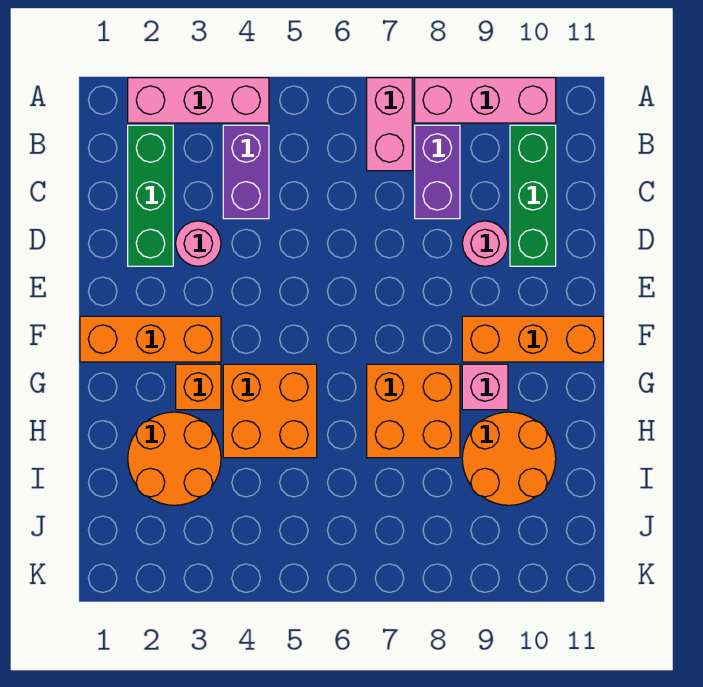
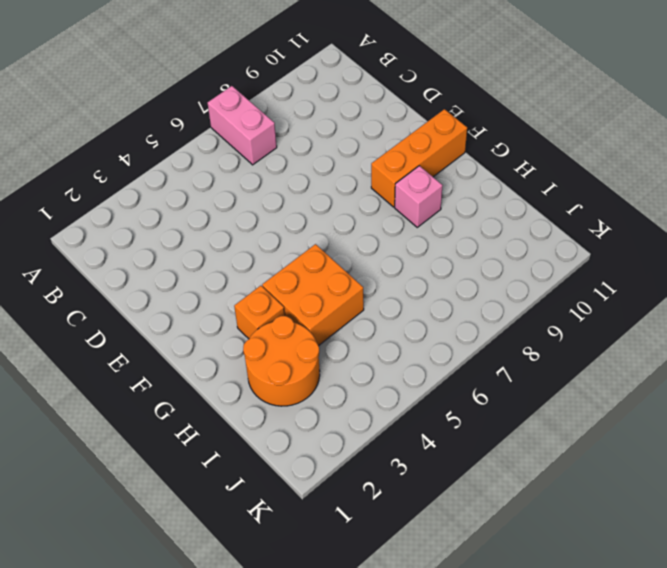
none -> pink brick A2:A4 level 1
none -> pink brick A8:A10 level 1
none -> green brick B2:D2 level 1

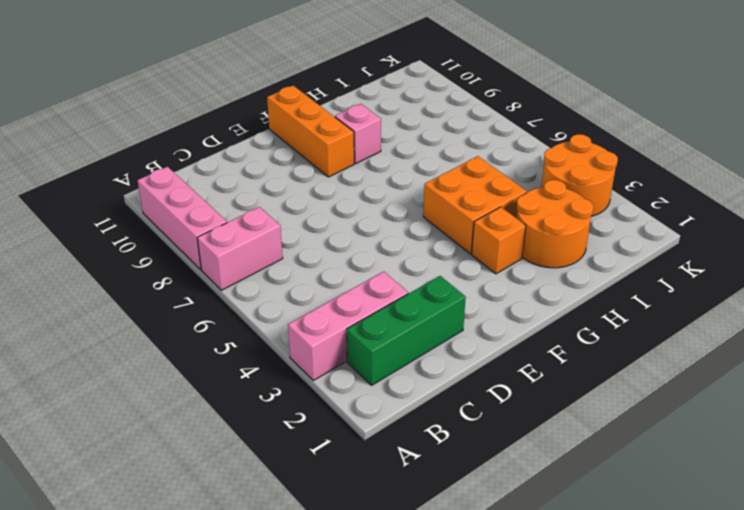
pink brick A3:C3 level 1 -> pink brick A2:A4 level 1
orange round brick J3:K4 level 1 -> orange round brick H9:I10 level 1
none -> purple brick B4:C4 level 1
none -> purple brick B8:C8 level 1
none -> green brick B10:D10 level 1

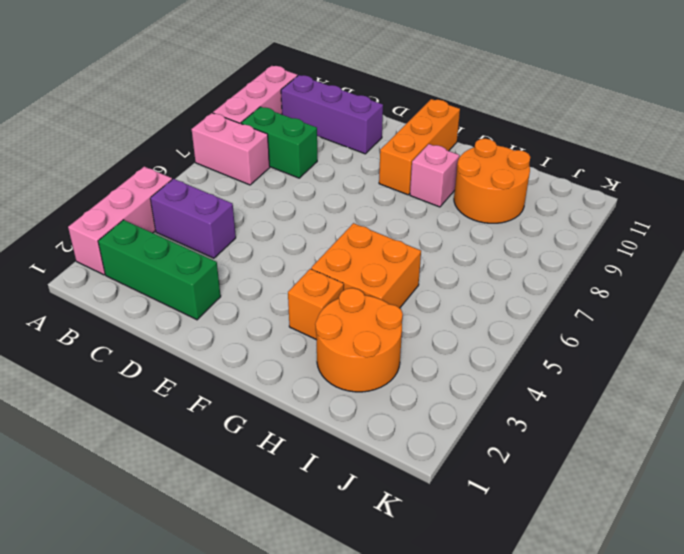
green brick B8:C8 level 1 -> purple brick B8:C8 level 1
purple brick B10:D10 level 1 -> green brick B10:D10 level 1
none -> pink round brick D3 level 1
none -> pink round brick D9 level 1
none -> orange brick F1:F3 level 1

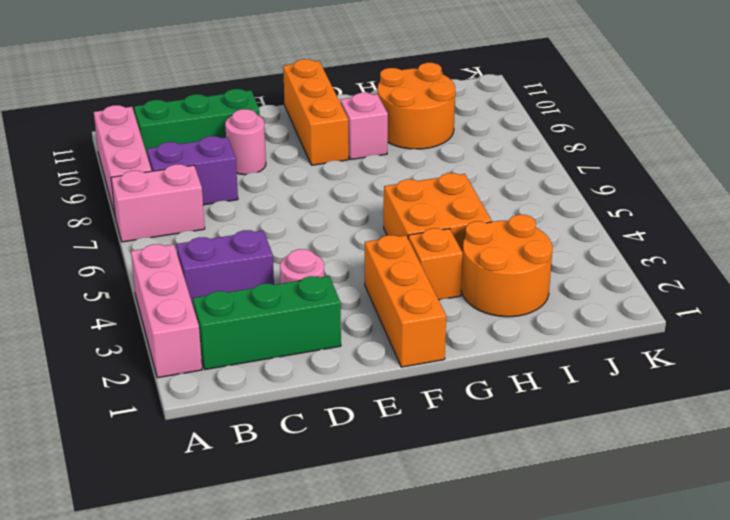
none -> orange brick G7:H8 level 1

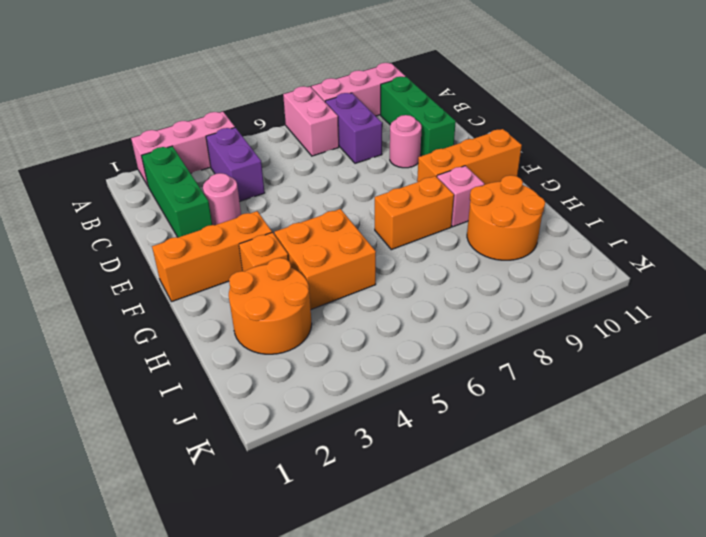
orange brick G7:G8 level 1 -> orange brick G7:H8 level 1

